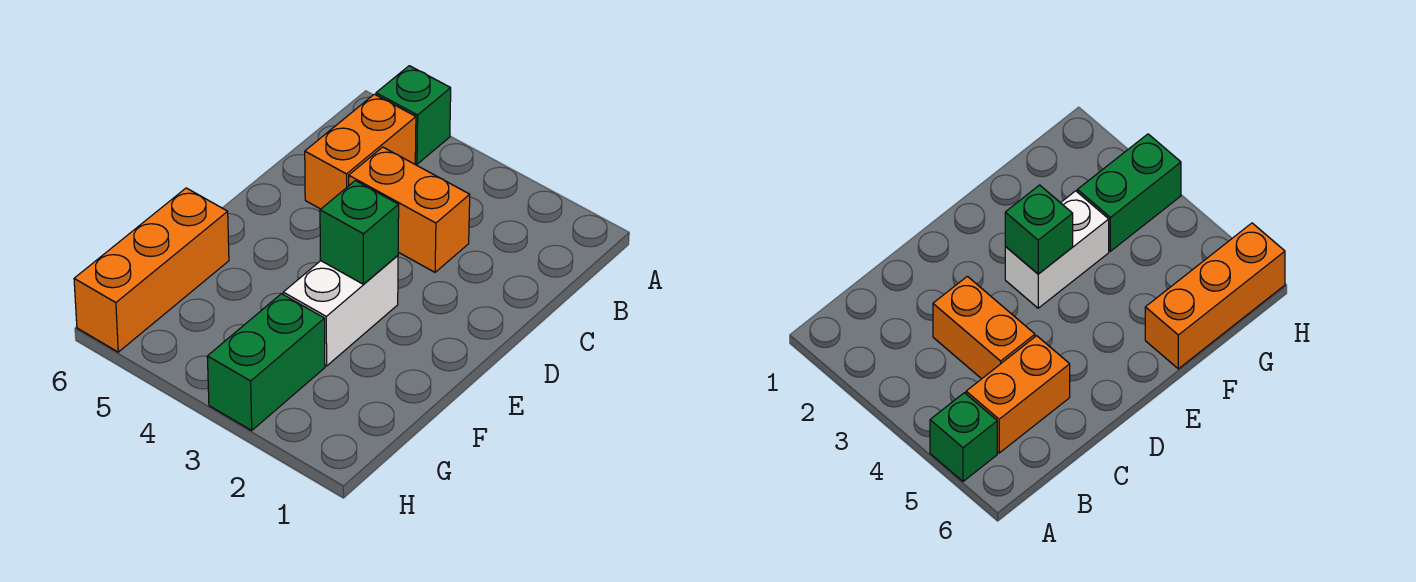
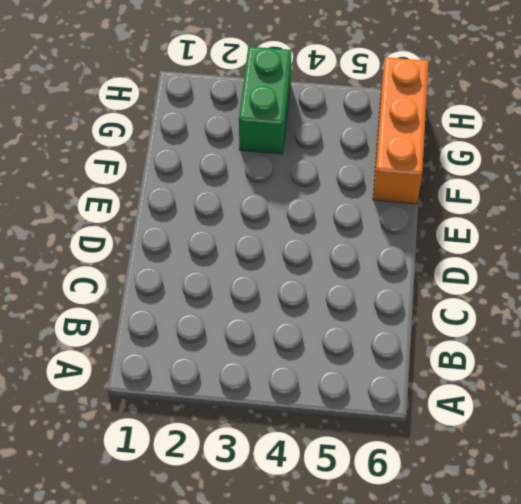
none -> green brick A5 level 1
none -> orange brick B5:C5 level 1

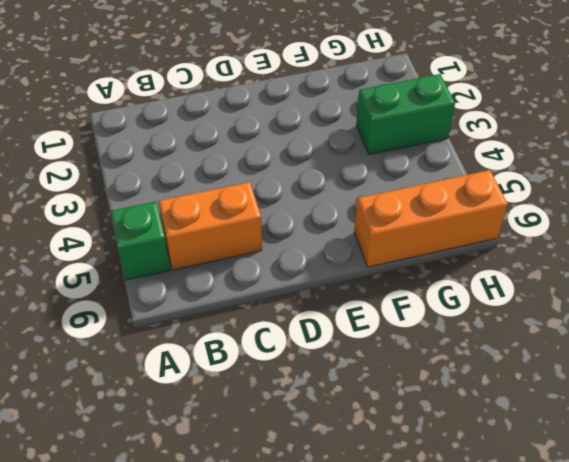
none -> orange brick C3:C4 level 1
none -> white brick E3:F3 level 1

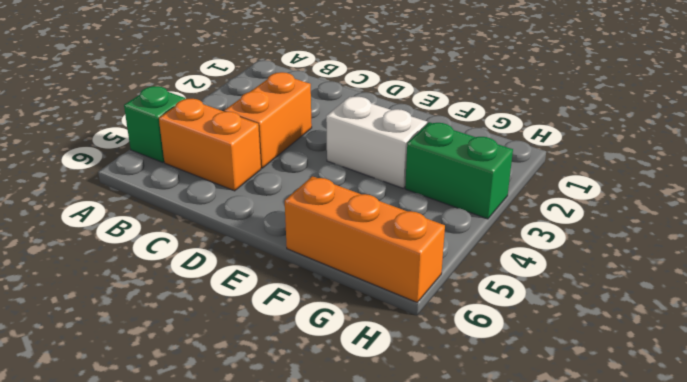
none -> green brick E3 level 2

